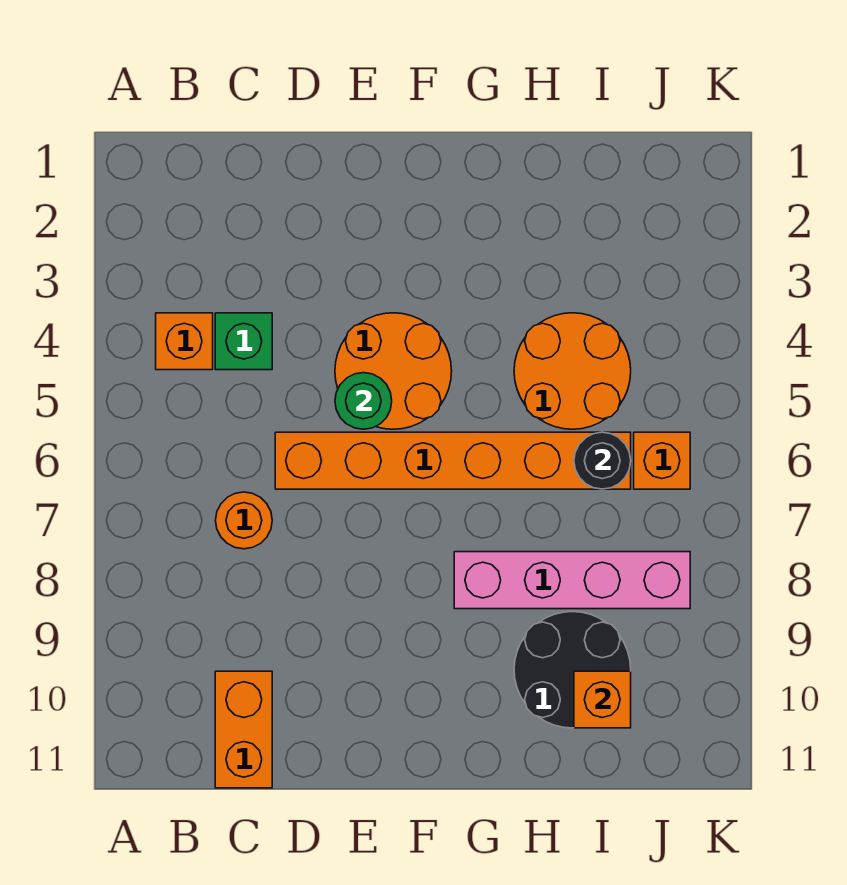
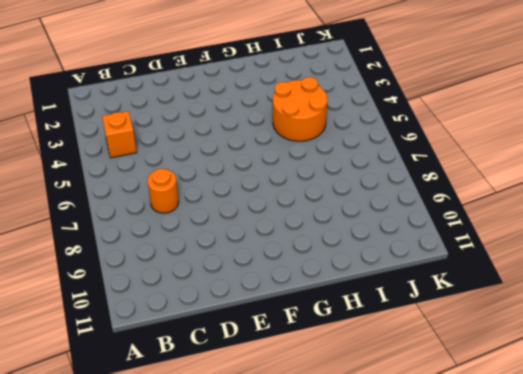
none -> green brick C4 level 1
none -> orange brick C10:C11 level 1
none -> orange brick D6:I6 level 1

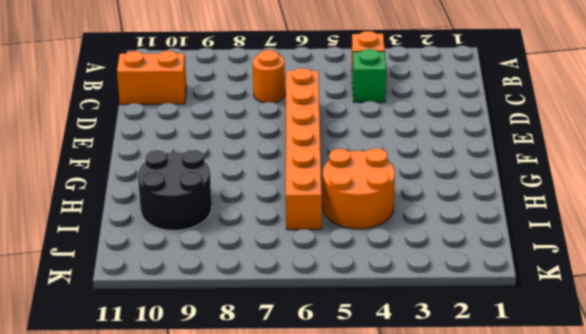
none -> orange round brick E4:F5 level 1
none -> pink brick G8:J8 level 1
none -> orange brick J6 level 1

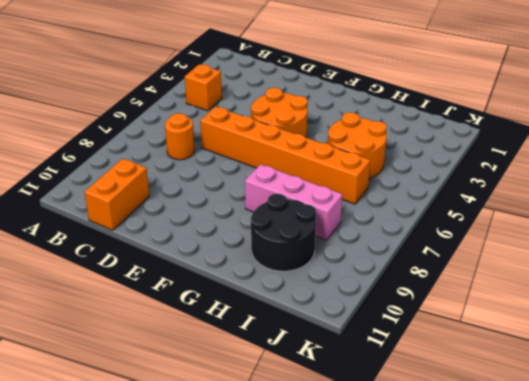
pink brick G8:I8 level 1 -> pink brick G8:J8 level 1
none -> green brick C4 level 1
none -> orange brick J6 level 1
none -> green round brick E5 level 2

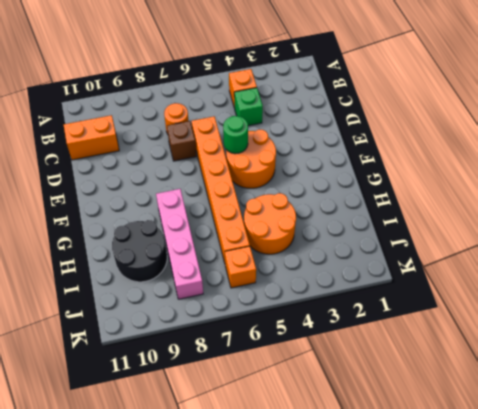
brown brick D7 level 1 -> none
none -> black round brick I6 level 2
none -> orange brick I10 level 2

